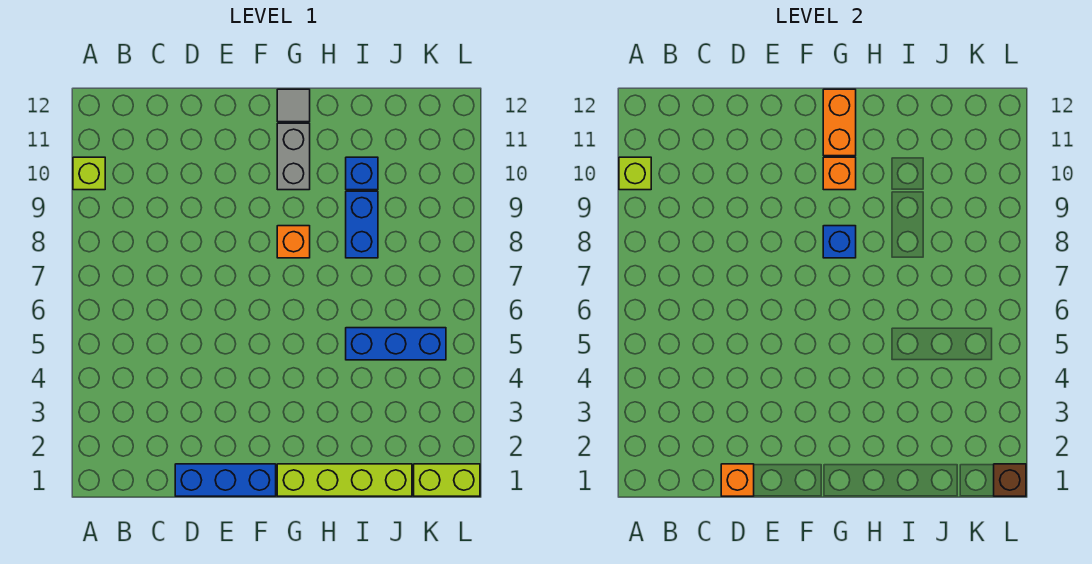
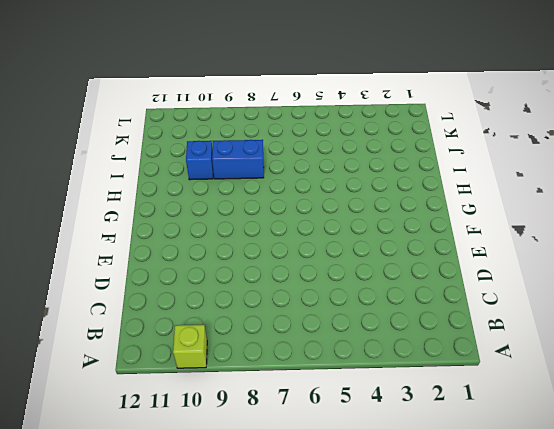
none -> blue brick D1:F1 level 1
none -> lime brick G1:J1 level 1
none -> orange brick G8 level 1

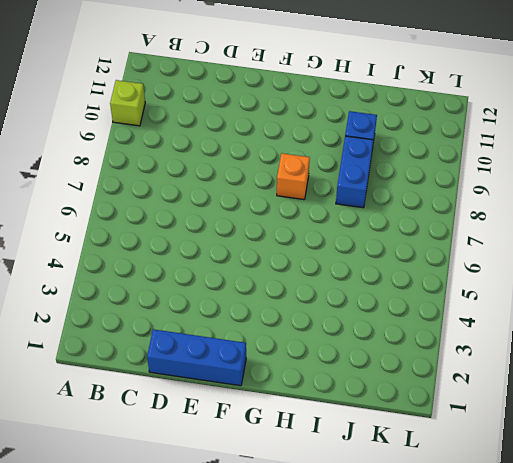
none -> lime brick G1:J1 level 1
none -> grey brick G10:G11 level 1
none -> grey tile G12 level 1

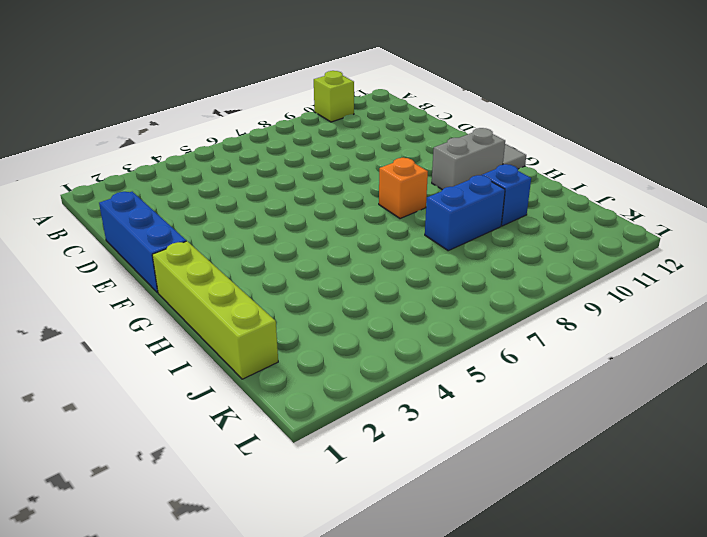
none -> blue brick I5:K5 level 1
none -> lime brick K1:L1 level 1
none -> lime brick A10 level 2

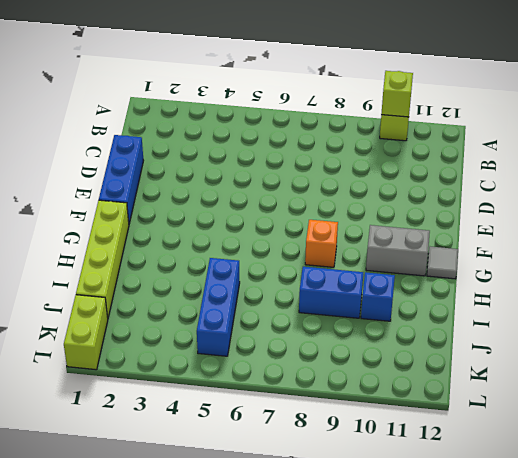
none -> orange brick D1 level 2
none -> blue brick G8 level 2
none -> orange brick G10 level 2

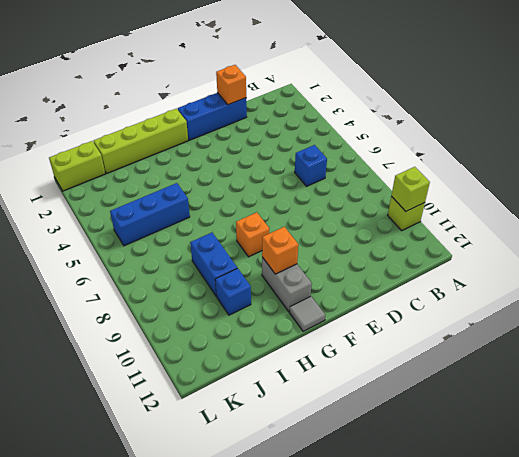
blue brick C6 level 1 -> blue brick G8 level 2
none -> orange brick G11:G12 level 2
none -> brown brick L1 level 2

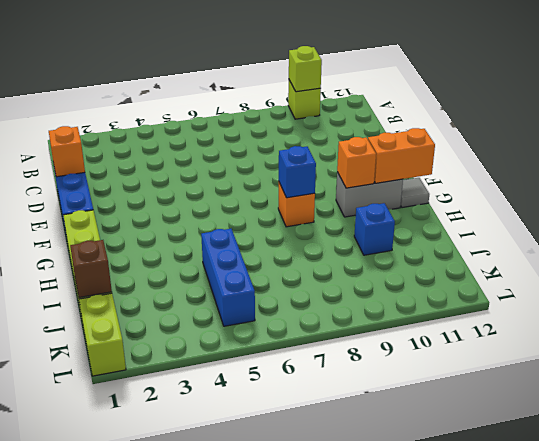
brown brick J1 level 2 -> brown brick L1 level 2
none -> blue brick I8:I9 level 1

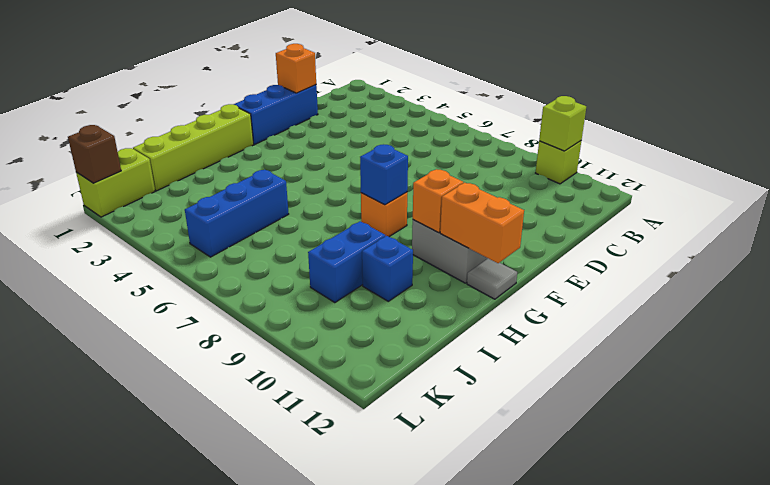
blue brick I9:J9 level 1 -> blue brick I8:I9 level 1

